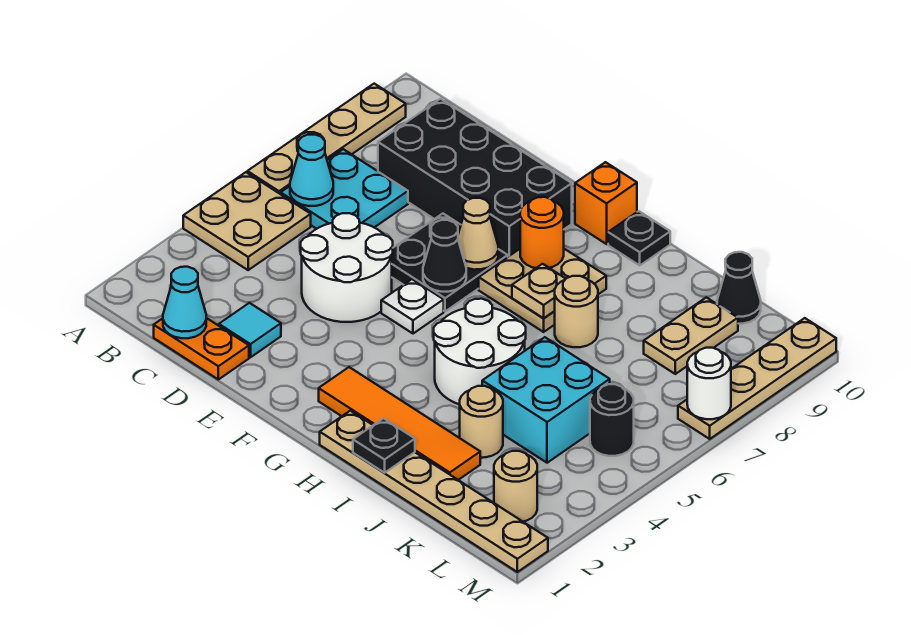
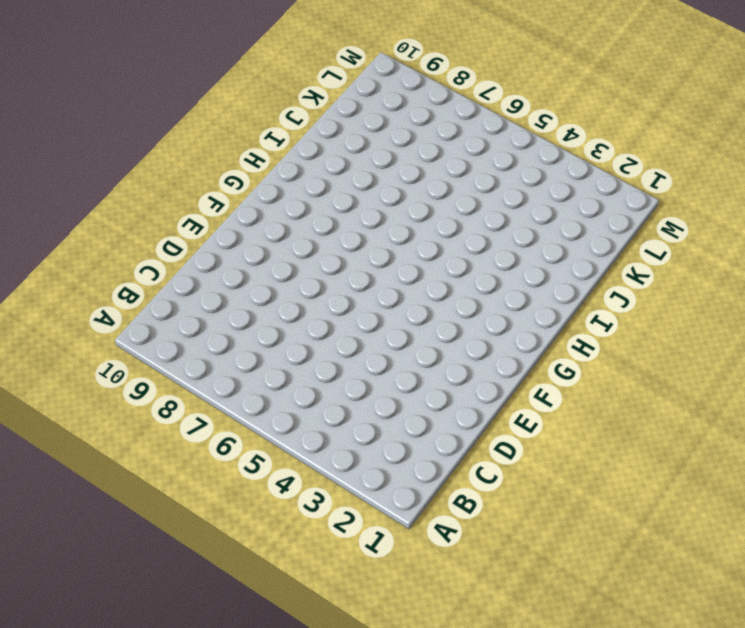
none -> tan plate A4:B5 level 1
none -> tan plate A6:A9 level 1
none -> cyan plate B6:C7 level 1
none -> orange plate C1:D1 level 1

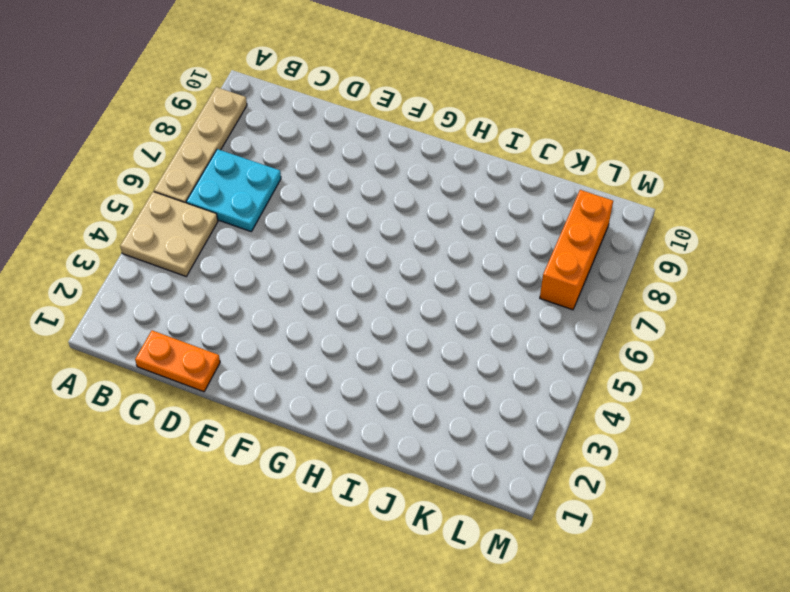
orange brick L7:L9 level 1 -> none
none -> black brick C8:F9 level 1
none -> cyan tile D2 level 1
none -> white round brick D4:E5 level 1
none -> black plate E6:F7 level 1

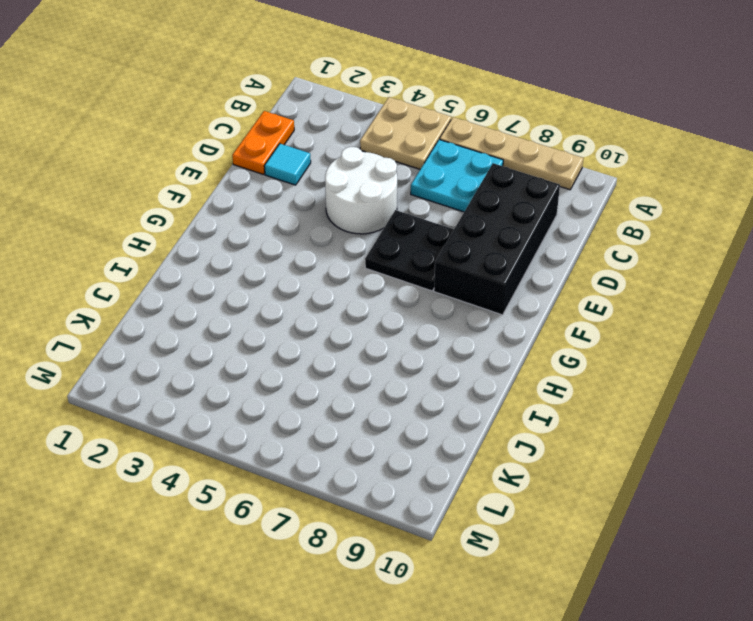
none -> white plate F5 level 1
none -> orange tile G2:J2 level 1
none -> tan plate G7:H8 level 1
none -> orange brick G10 level 1

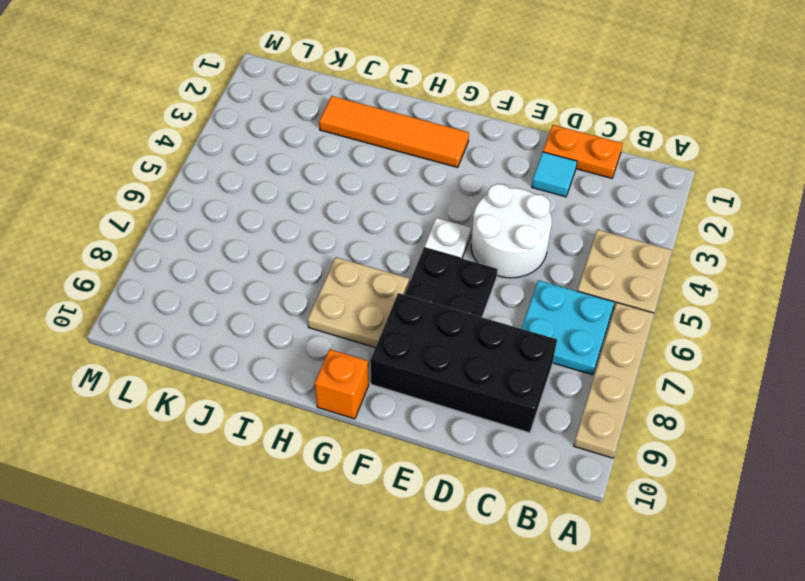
none -> tan plate H1:M1 level 1
none -> white round brick H4:I5 level 1
none -> black plate H10 level 1
none -> tan round brick I7 level 1

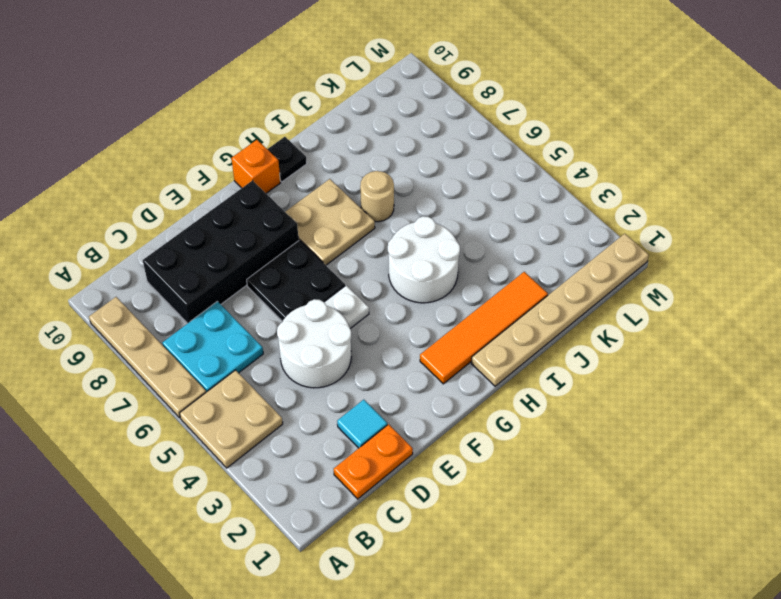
none -> tan round brick J3 level 1
none -> cyan brick J4:K5 level 1
none -> tan plate K8:K9 level 1
none -> black cone K10 level 1

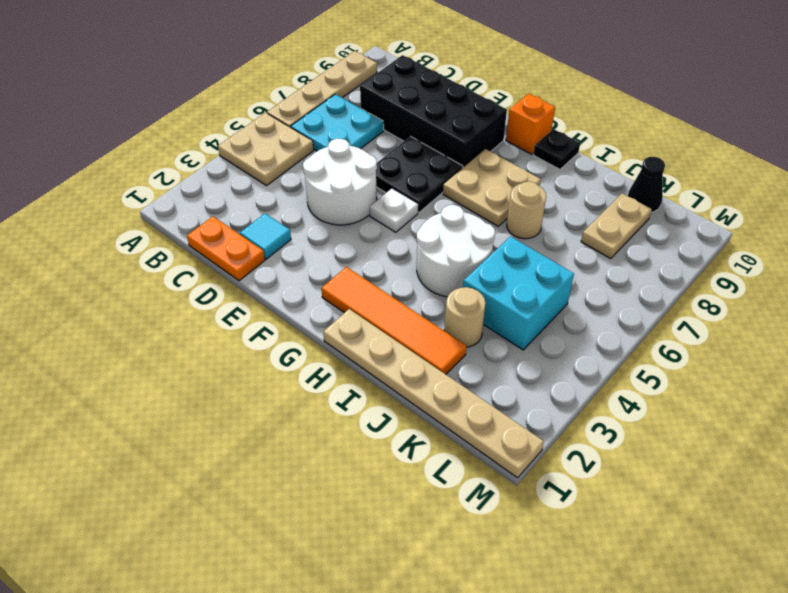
none -> tan round brick L2 level 1
none -> black round brick L5 level 1
none -> tan plate M7:M10 level 1
none -> cyan cone B6 level 2

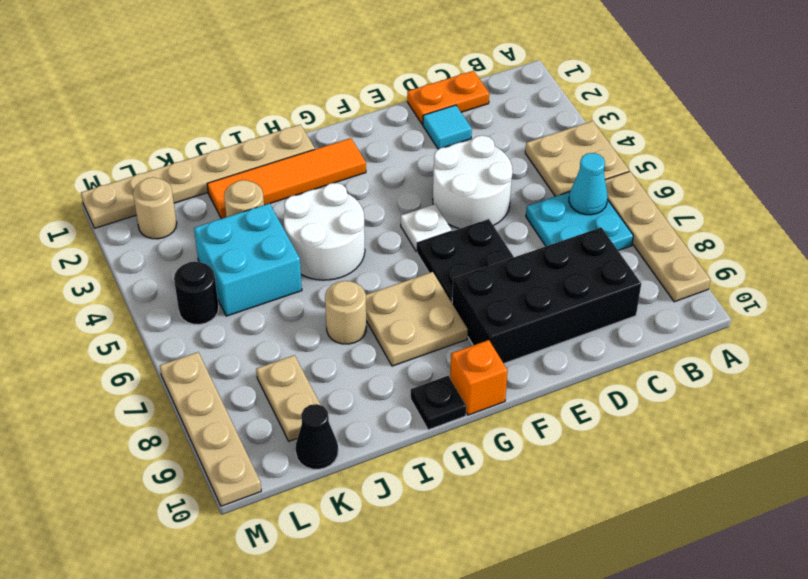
none -> cyan cone C1 level 2
none -> black cone F6 level 2
none -> tan cone F7 level 2
none -> orange round brick G8 level 2

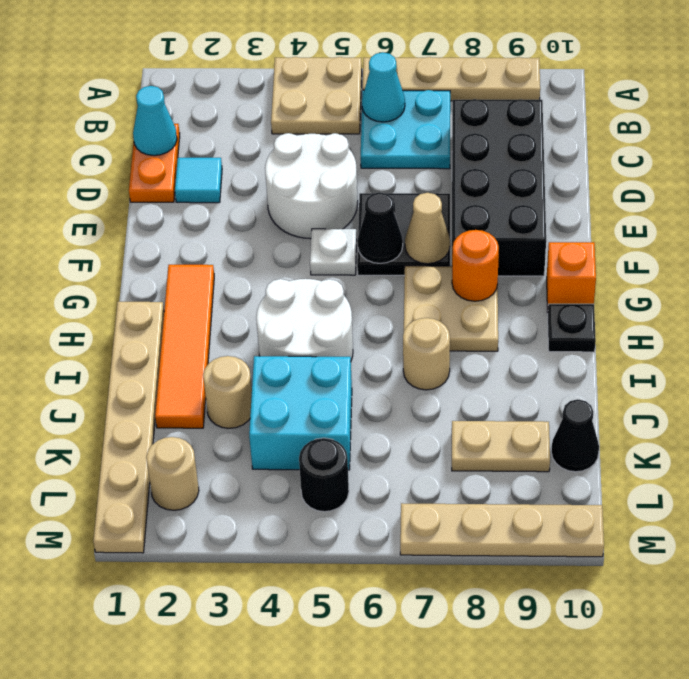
none -> tan plate H7 level 2
none -> black plate I1 level 2
none -> white round brick M7 level 2

